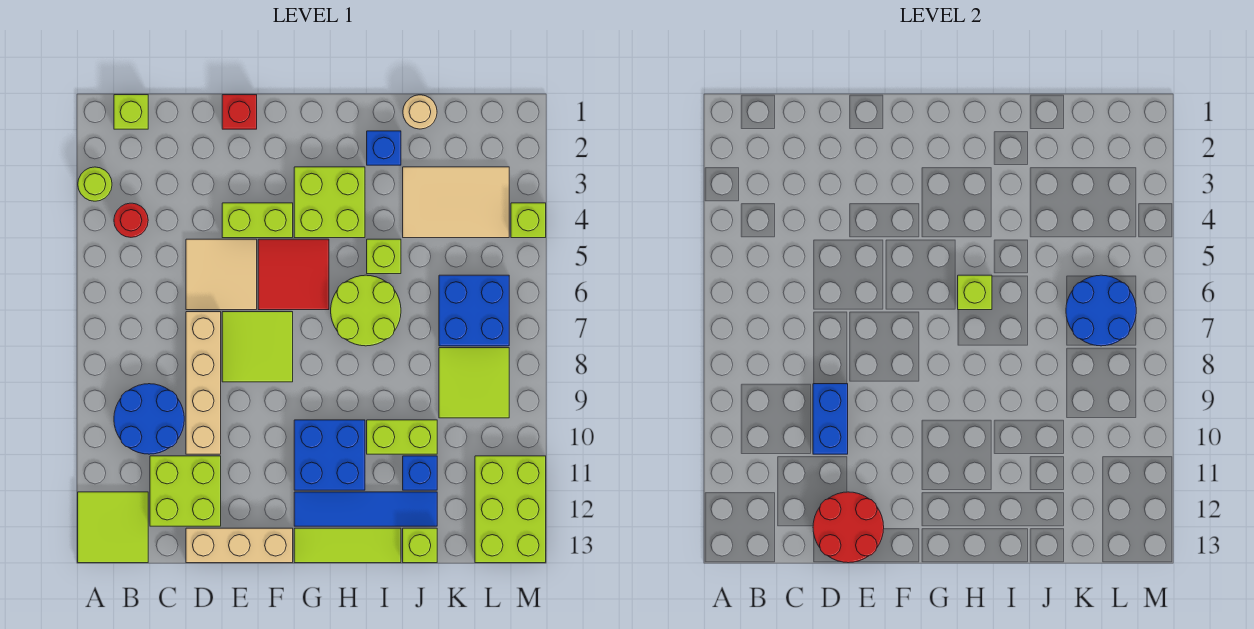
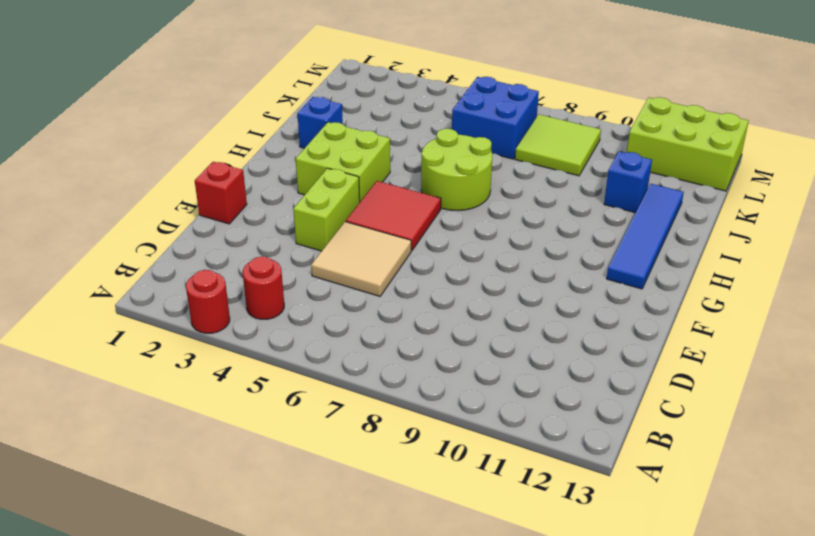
red round brick A3 level 1 -> lime round brick A3 level 1
none -> lime tile A12:B13 level 1
none -> lime brick B1 level 1
none -> blue round brick B9:C10 level 1
none -> lime brick C11:D12 level 1

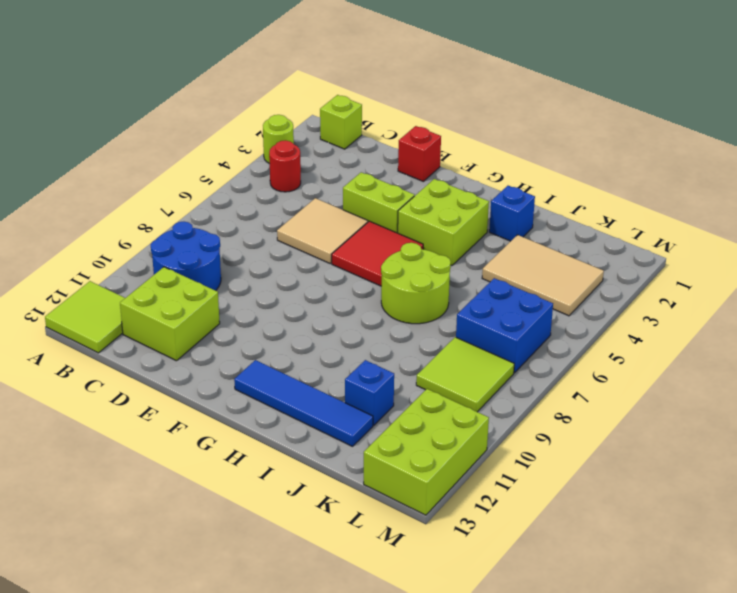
none -> tan brick D7:D10 level 1
none -> tan brick D13:F13 level 1
none -> lime tile E7:F8 level 1
none -> blue brick G10:H11 level 1

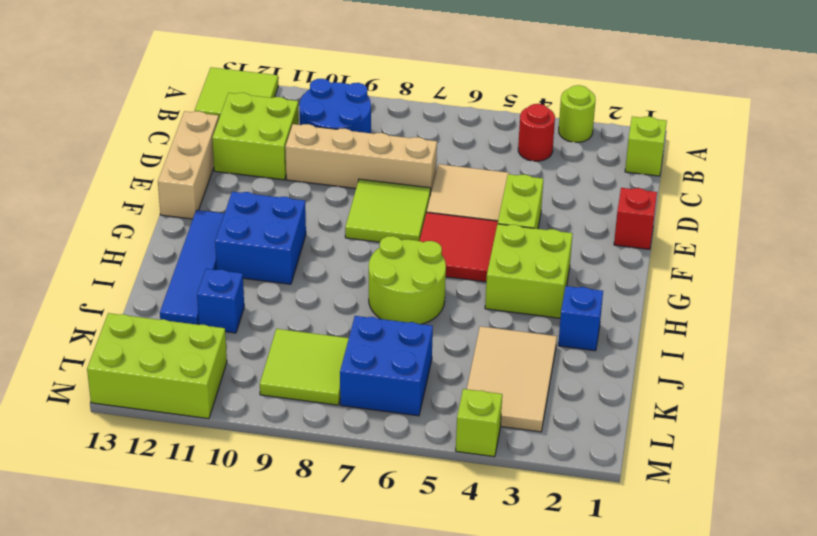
none -> lime tile G13:I13 level 1
none -> lime brick I5 level 1
none -> lime brick I10:J10 level 1
none -> tan round brick J1 level 1

